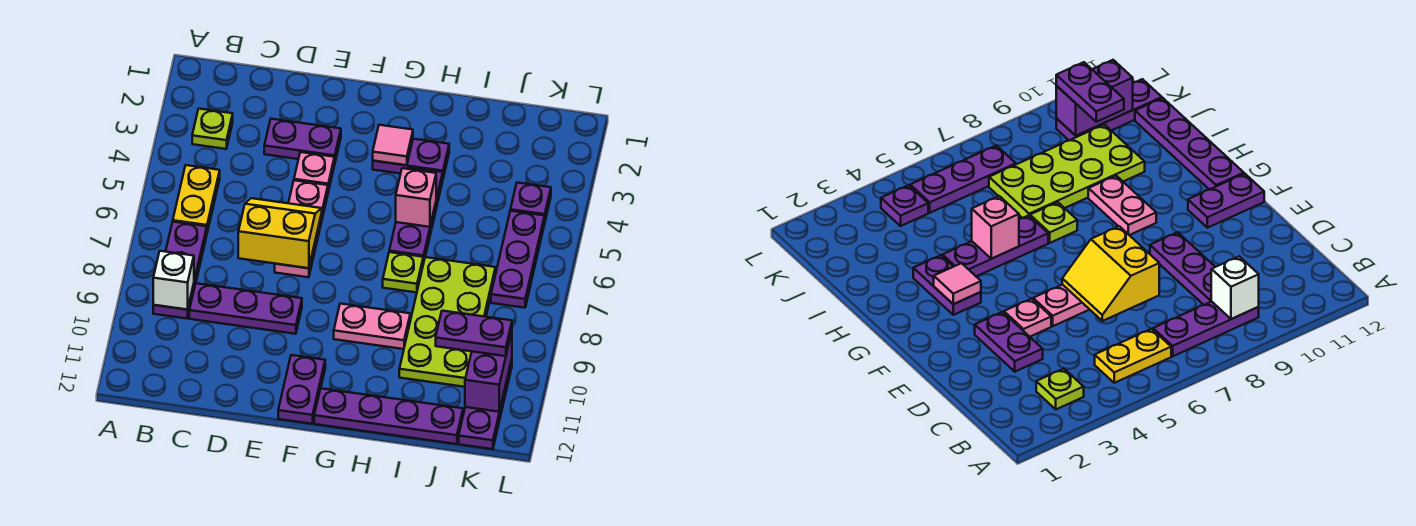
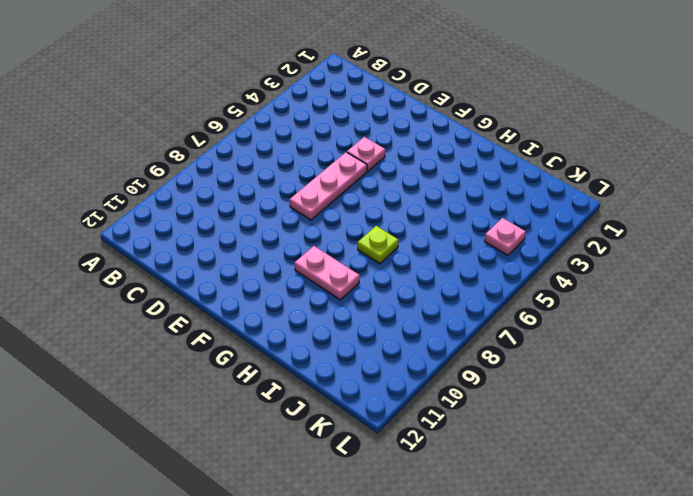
pink plate K4 level 1 -> purple plate K4 level 1
none -> lime plate B3 level 1
none -> yellow plate B5:B6 level 1
none -> purple plate B7:B9 level 1

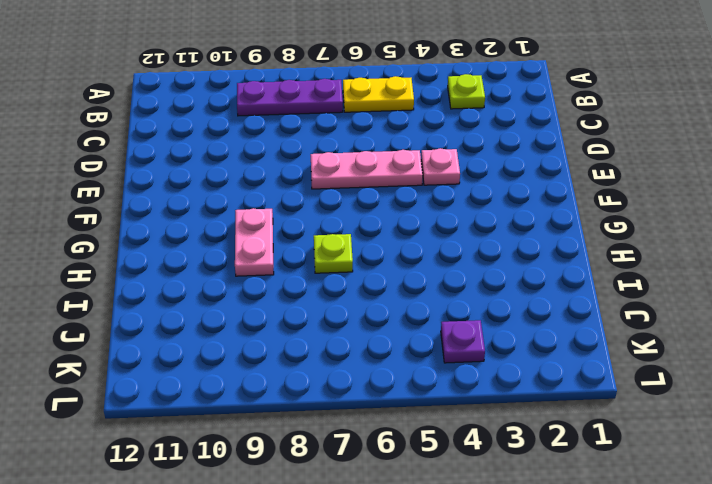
none -> purple plate C9:E9 level 1
none -> purple plate D3:E3 level 1
none -> purple plate F11:F12 level 1

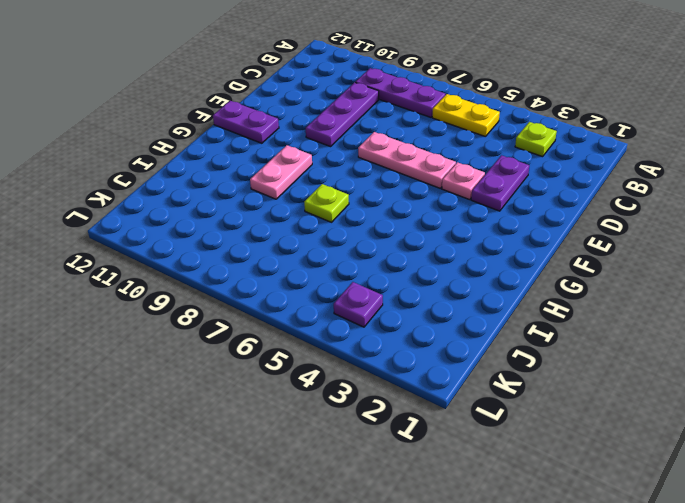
none -> purple plate G3:H3 level 1
none -> purple plate G12:J12 level 1
none -> purple plate H4:H6 level 1

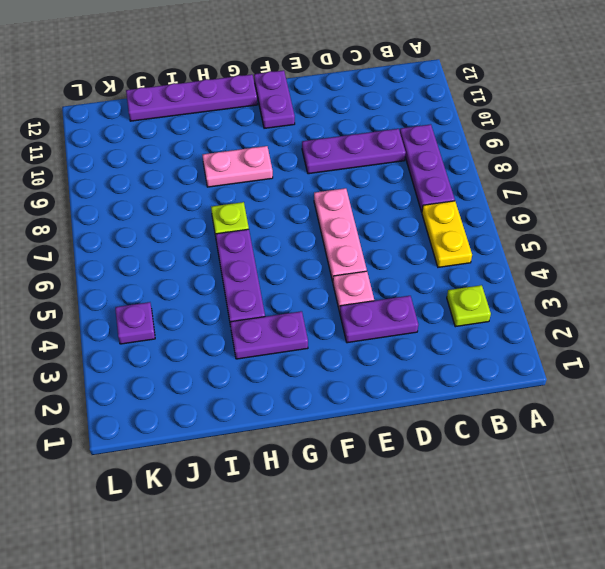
none -> lime plate I7:J10 level 1
none -> purple plate K5:K7 level 1
none -> purple plate K10:K12 level 1

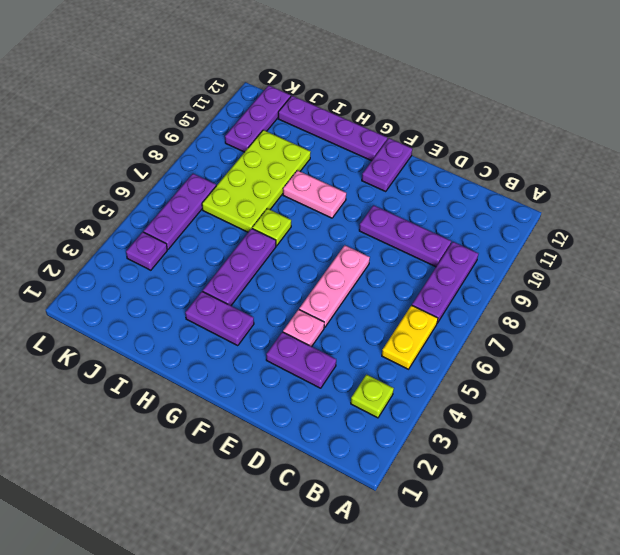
none -> white brick B9 level 2
none -> yellow slope D6:E7 level 2 top 7
none -> pink tile G3 level 2

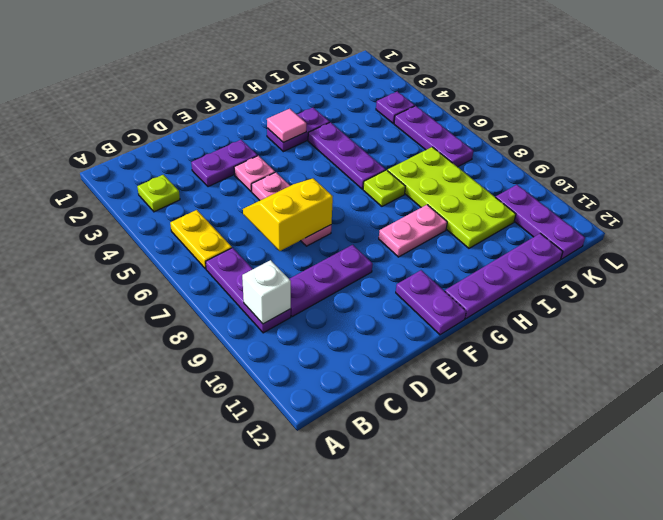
none -> pink brick H5 level 2
none -> purple brick K10:K11 level 2
none -> purple plate J10:K10 level 3

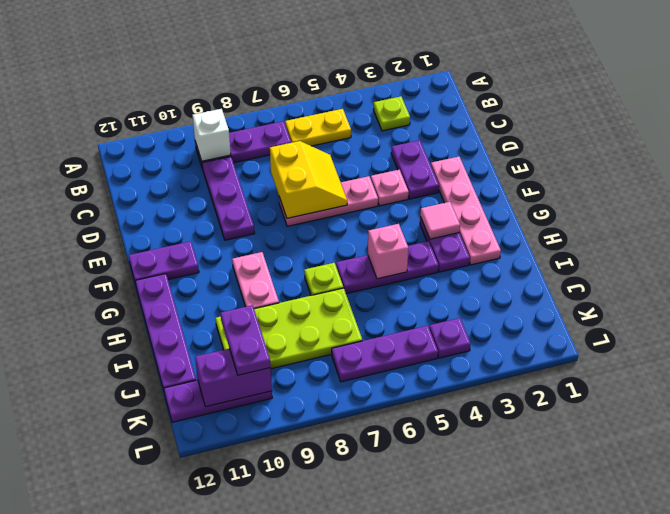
pink plate E2:H2 level 1 -> none

